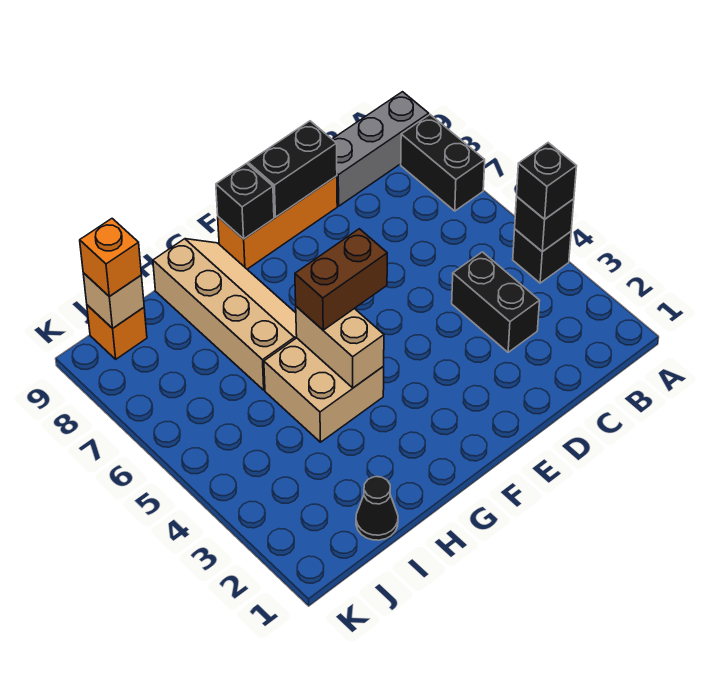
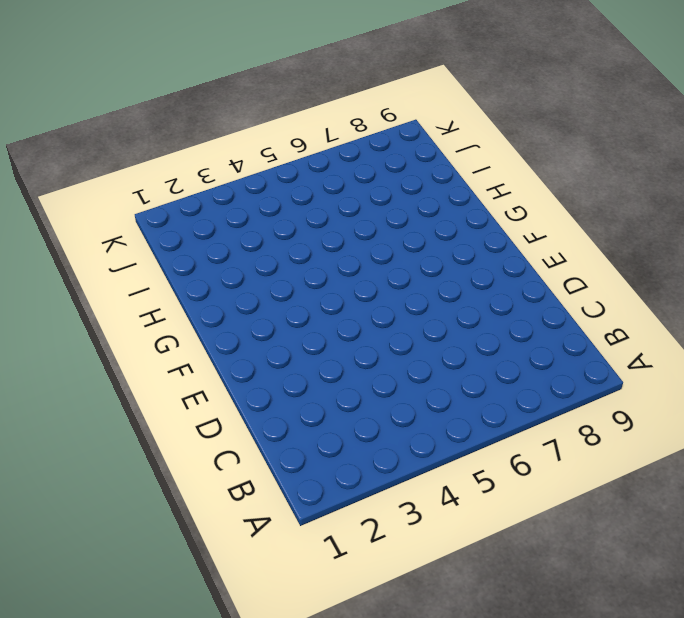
none -> black brick A4 level 1
none -> black brick A7:A8 level 1
none -> grey brick A9:C9 level 1

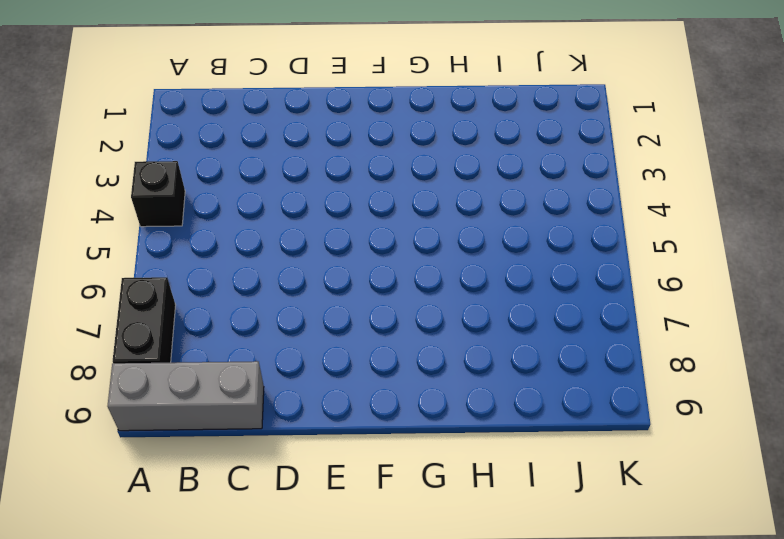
none -> black brick C3:C4 level 1
none -> orange brick D9:F9 level 1
none -> tan brick G4:H5 level 1

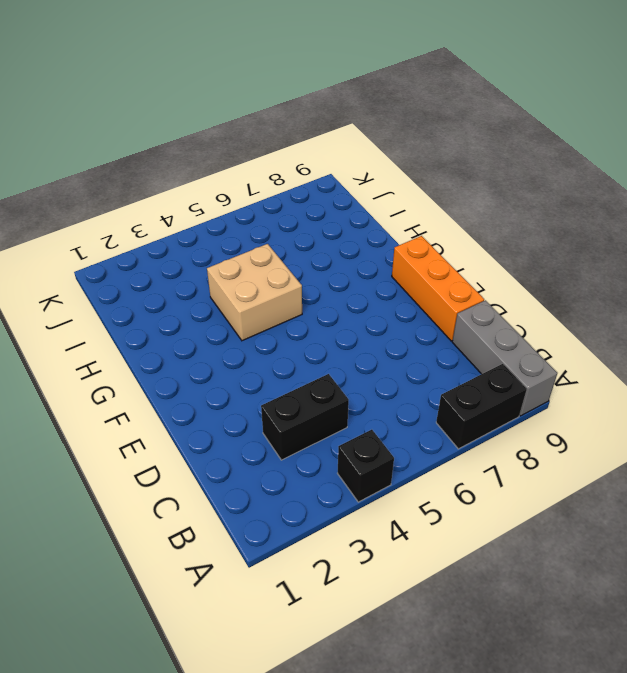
none -> tan slope G6:H9 level 1 top H
none -> black cone I1 level 1
none -> orange brick J9 level 1

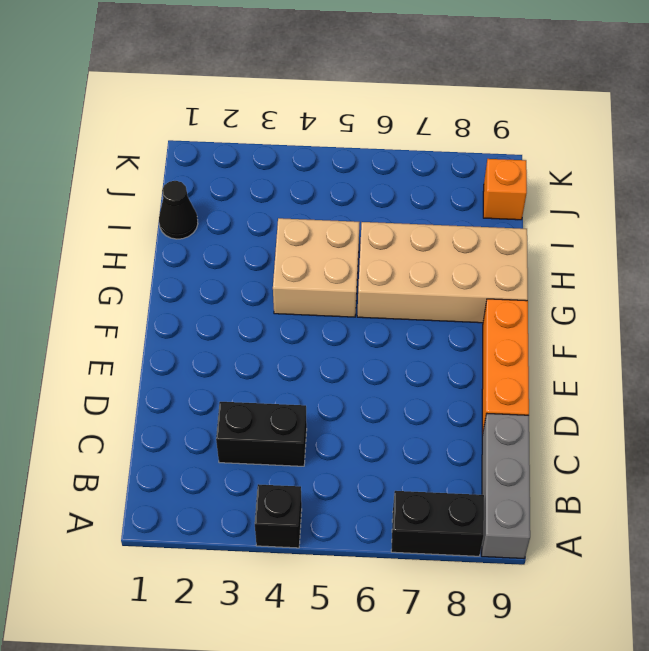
tan brick G6:H9 level 1 -> tan slope G6:H9 level 1 top H
none -> black brick A4 level 2
none -> black brick D9:E9 level 2
none -> black brick F9 level 2

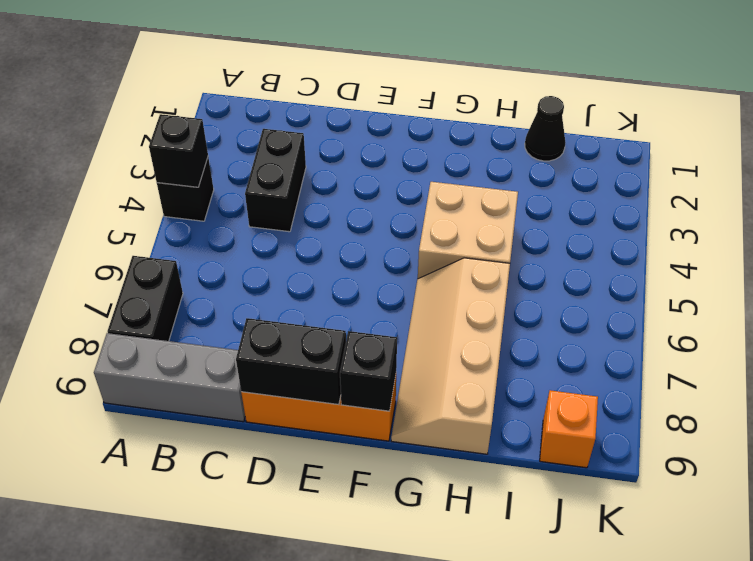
none -> tan brick G4:G5 level 2
none -> tan brick J9 level 2
none -> black brick A4 level 3

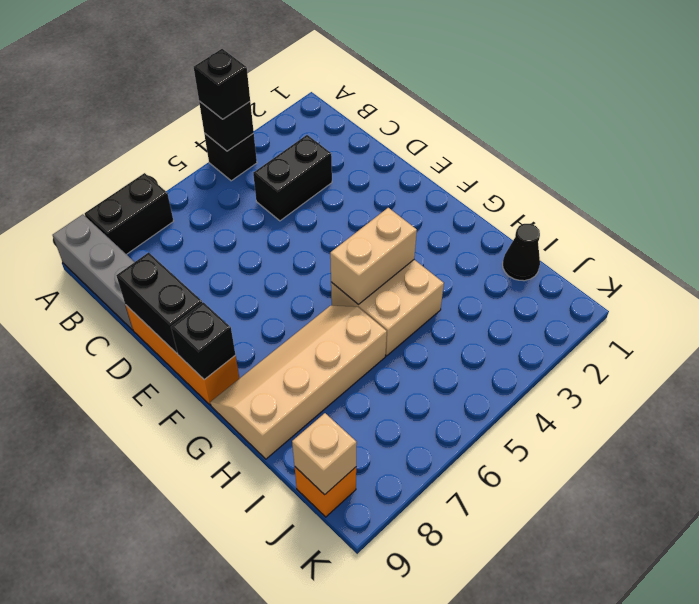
none -> brown brick F5:G5 level 3
none -> orange brick J9 level 3

